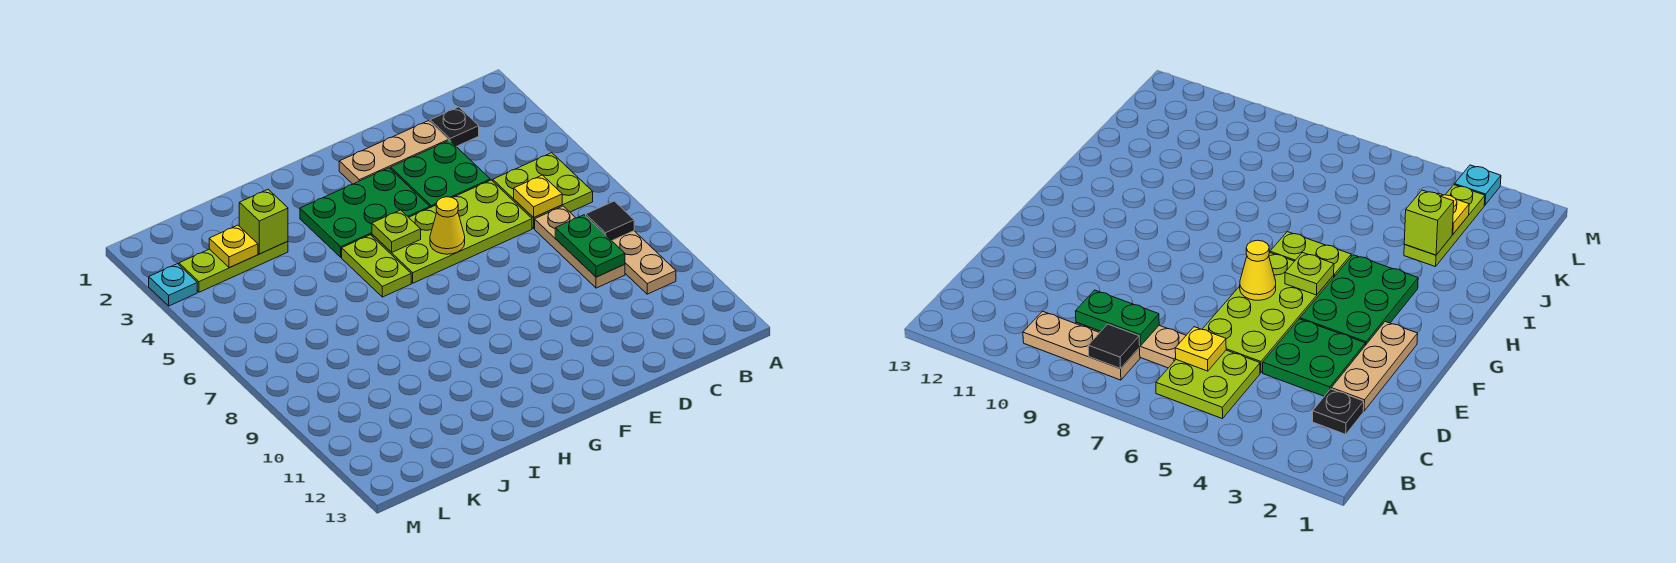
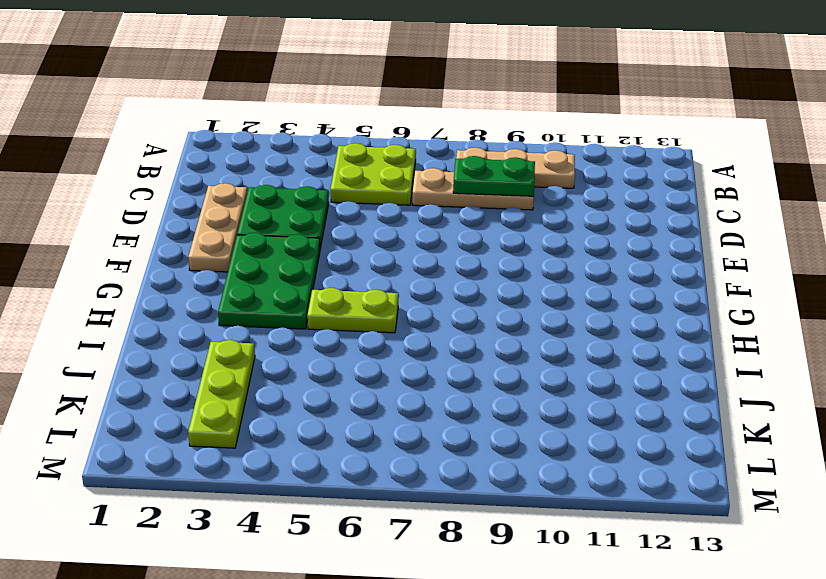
none -> black plate C2 level 1
none -> lime plate D5:G6 level 1
none -> cyan plate M3 level 1

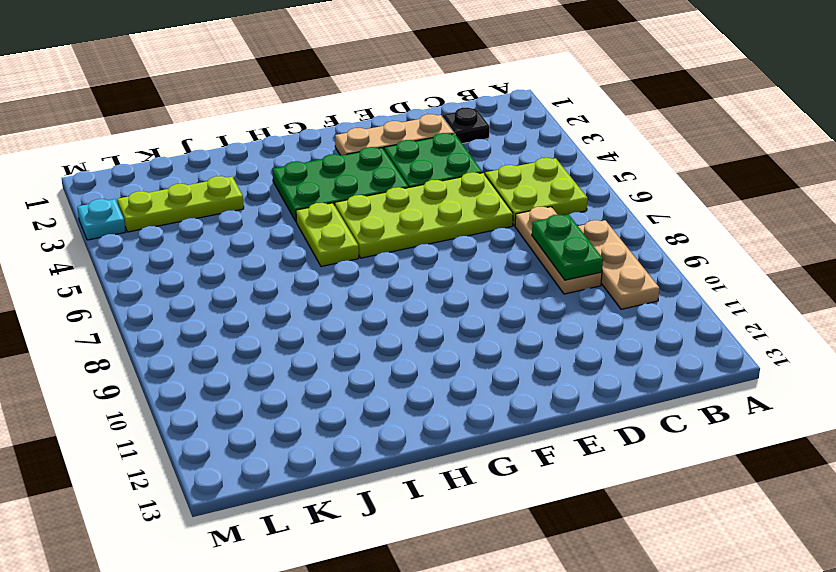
none -> black tile B8 level 2
none -> yellow plate C6 level 2
none -> yellow cone F6 level 2

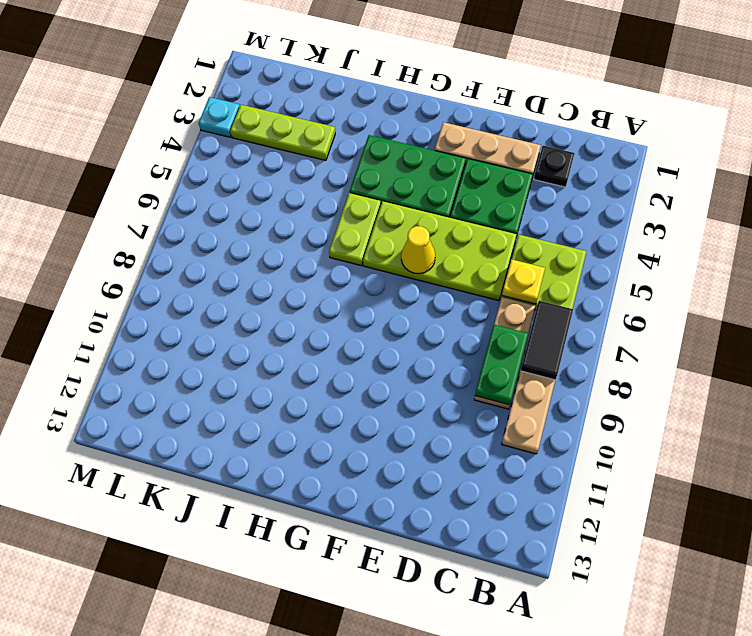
black tile B7:B8 level 2 -> black tile B8 level 2
none -> lime plate G5 level 2
none -> lime brick J3 level 2
none -> yellow plate K3 level 2

